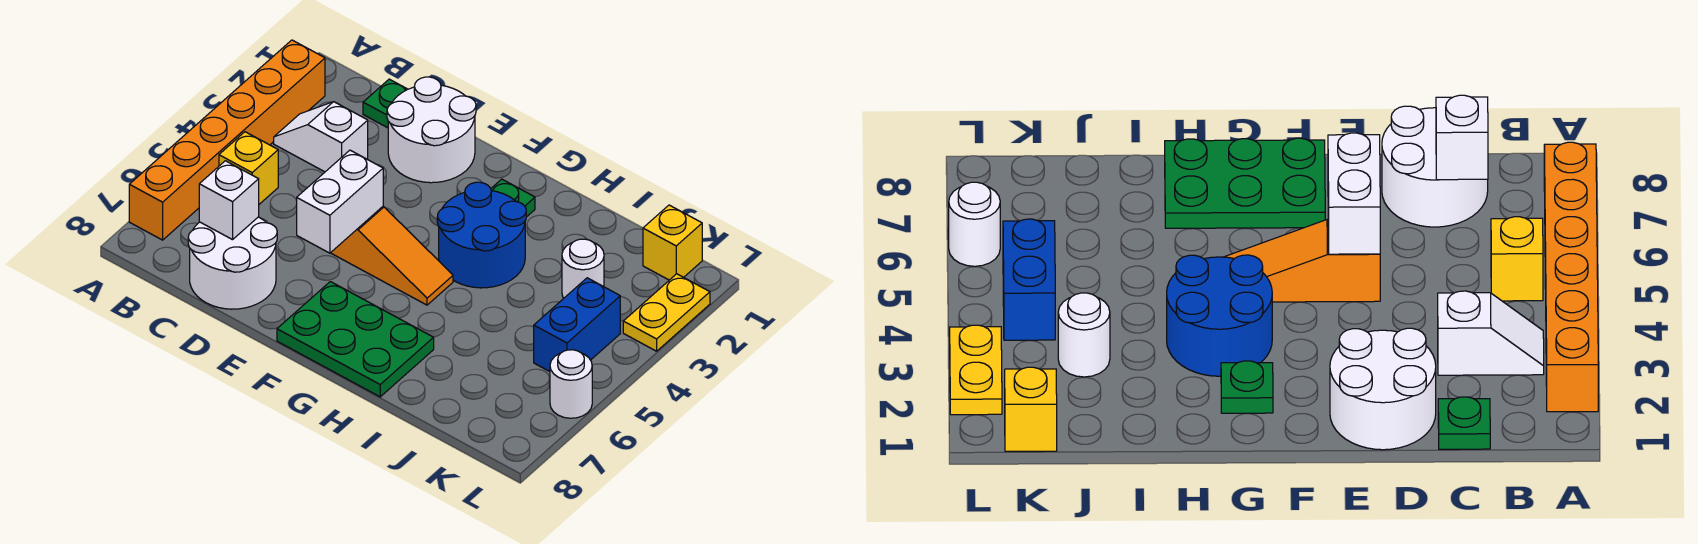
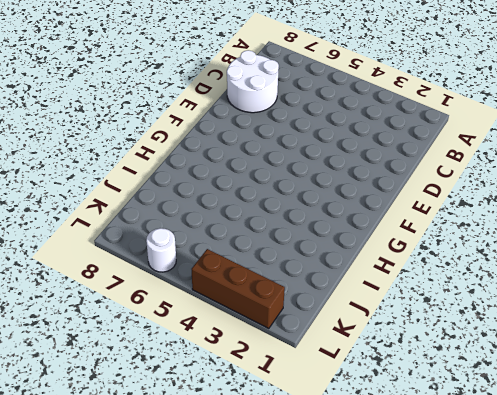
brown brick L2:L4 level 1 -> yellow plate L2:L3 level 1
none -> orange brick A2:A7 level 1
none -> white slope B3:C3 level 1 top C
none -> yellow brick B5 level 1

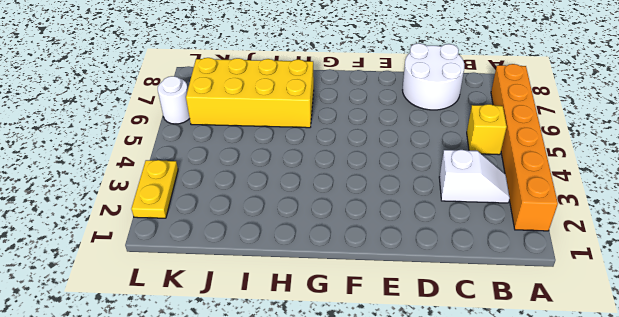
yellow brick H6:K7 level 1 -> green plate F7:H8 level 1
none -> green plate C1 level 1
none -> white round brick D1:E2 level 1
none -> orange slope E5:G5 level 1 top E

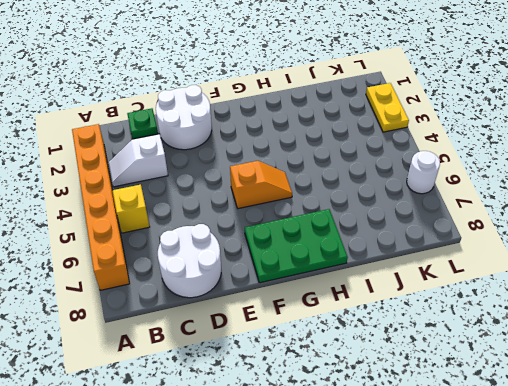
orange slope F5:G5 level 1 top F -> orange slope E5:G5 level 1 top E
none -> green plate G2 level 1
none -> blue round brick G3:H4 level 1
none -> white round brick J3 level 1

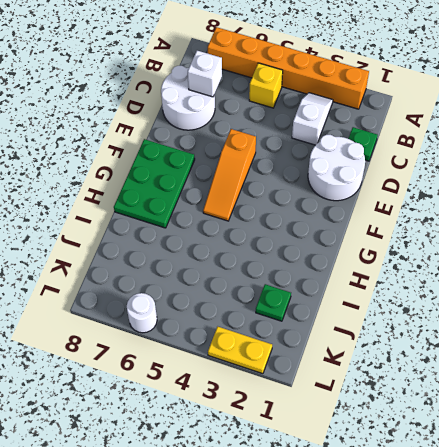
green plate J2 level 1 -> green plate G2 level 1
none -> blue round brick G3:H4 level 1
none -> white round brick J3 level 1
none -> yellow brick K1 level 1

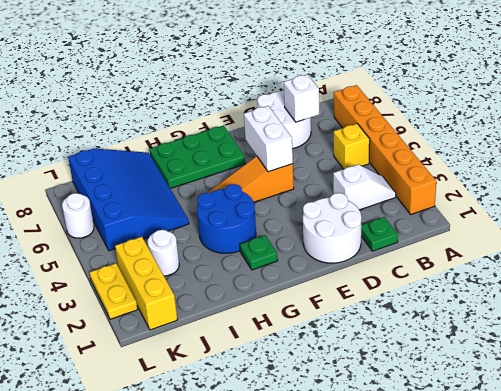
blue slope I5:K8 level 1 top K -> blue brick K4:K5 level 1
yellow brick K1:K3 level 1 -> yellow brick K1 level 1

